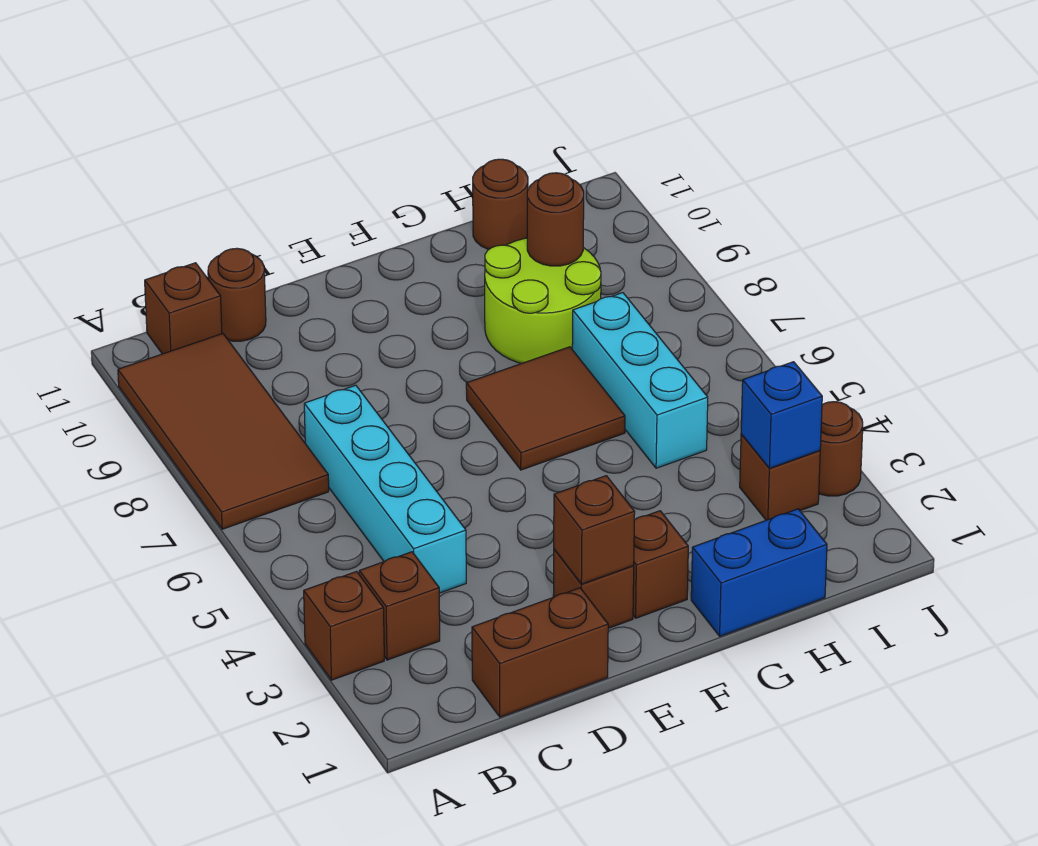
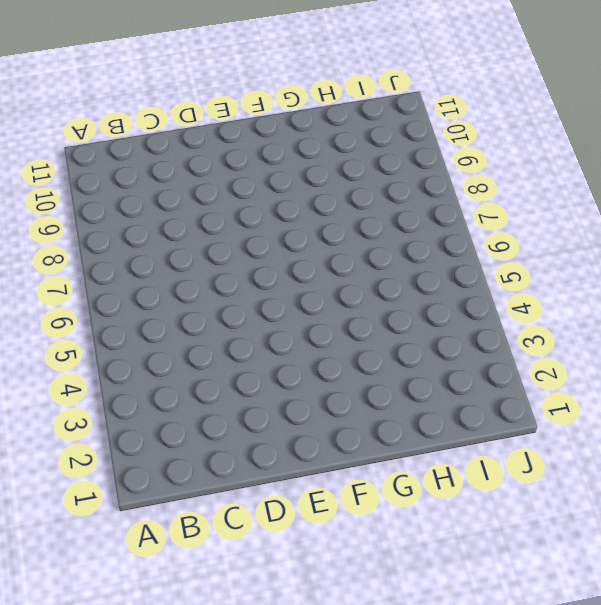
none -> brown brick A3 level 1
none -> brown tile A7:B10 level 1
none -> brown brick B3 level 1

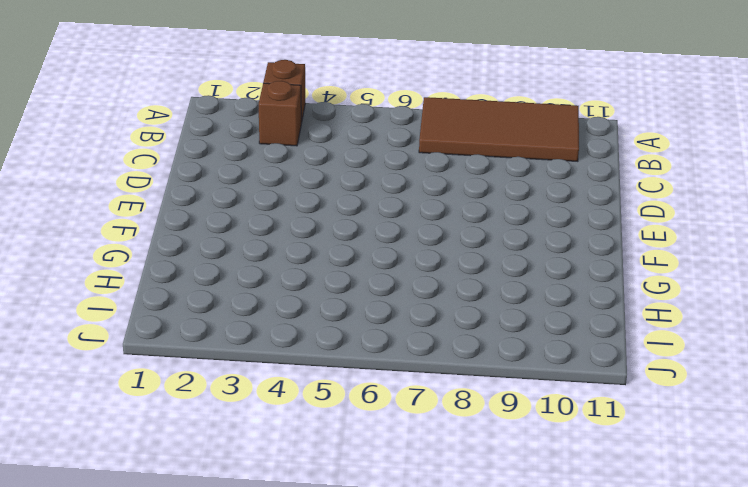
none -> brown brick B11 level 1
none -> brown brick C1:D1 level 1
none -> cyan brick C4:C7 level 1

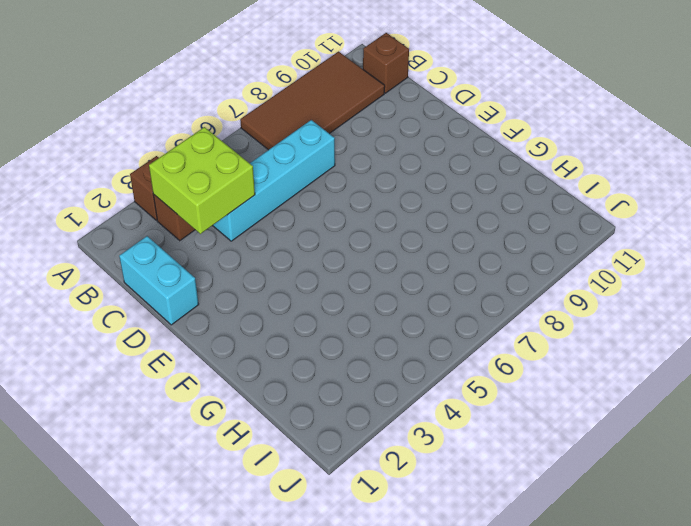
lime brick B3:C4 level 2 -> none
cyan brick C1:D1 level 1 -> brown brick C1:D1 level 1
none -> brown round brick C11 level 1
none -> brown brick E2 level 1
none -> brown brick F2 level 1

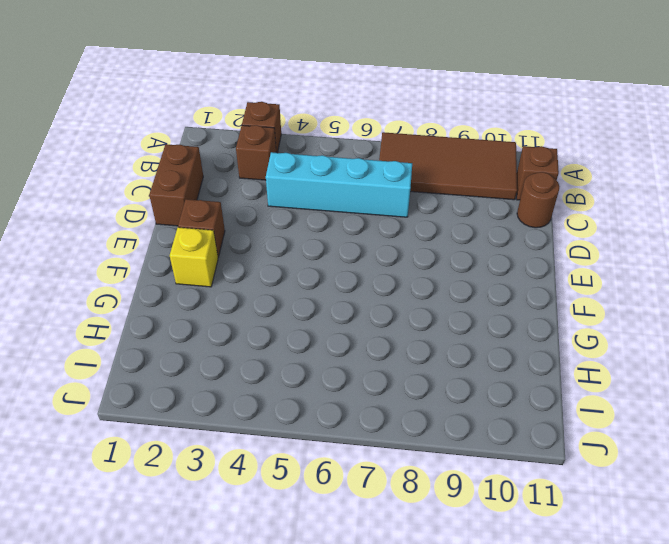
yellow brick F2 level 1 -> brown brick F2 level 1
none -> brown tile F6:G7 level 1
none -> blue brick G1:H1 level 1
none -> lime round brick G8:H9 level 1

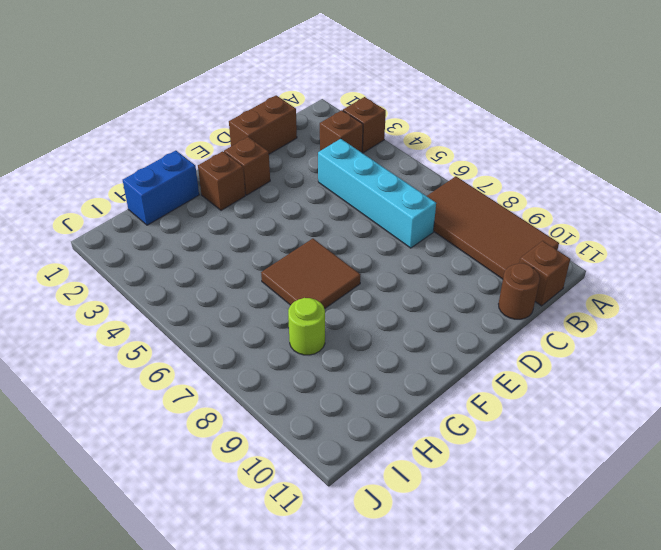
lime round brick H8 level 1 -> lime round brick G8:H9 level 1
none -> cyan brick H5:H7 level 1
none -> brown round brick H11 level 1
none -> brown brick I3 level 1

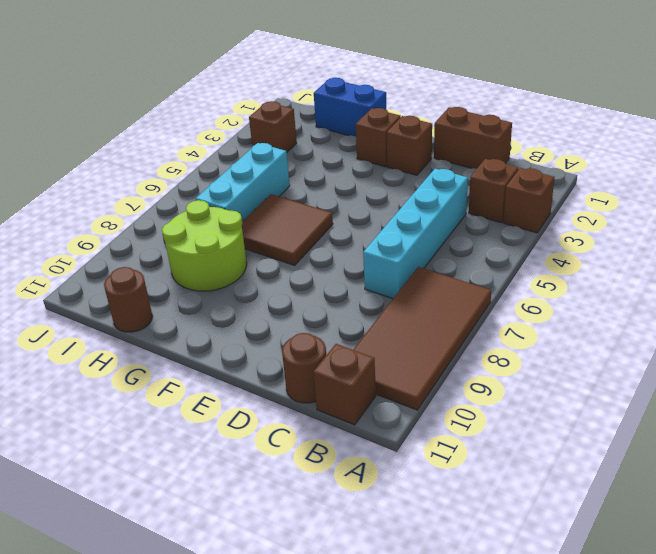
none -> brown round brick J3 level 1
none -> brown brick E2 level 2
none -> brown round brick H9 level 2

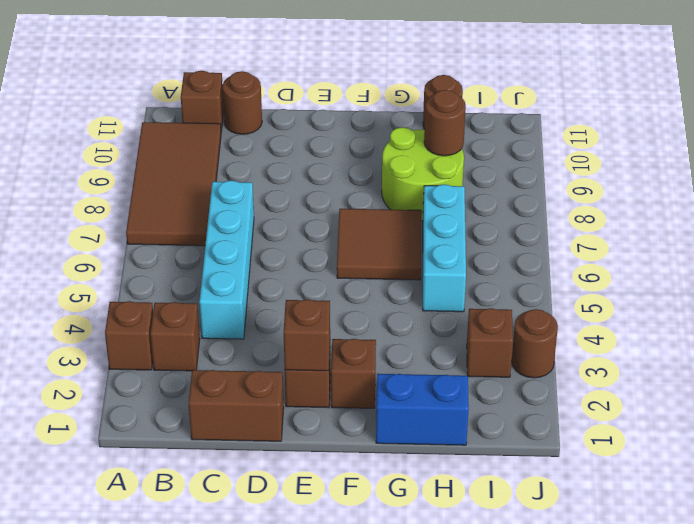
none -> blue brick I3 level 2

